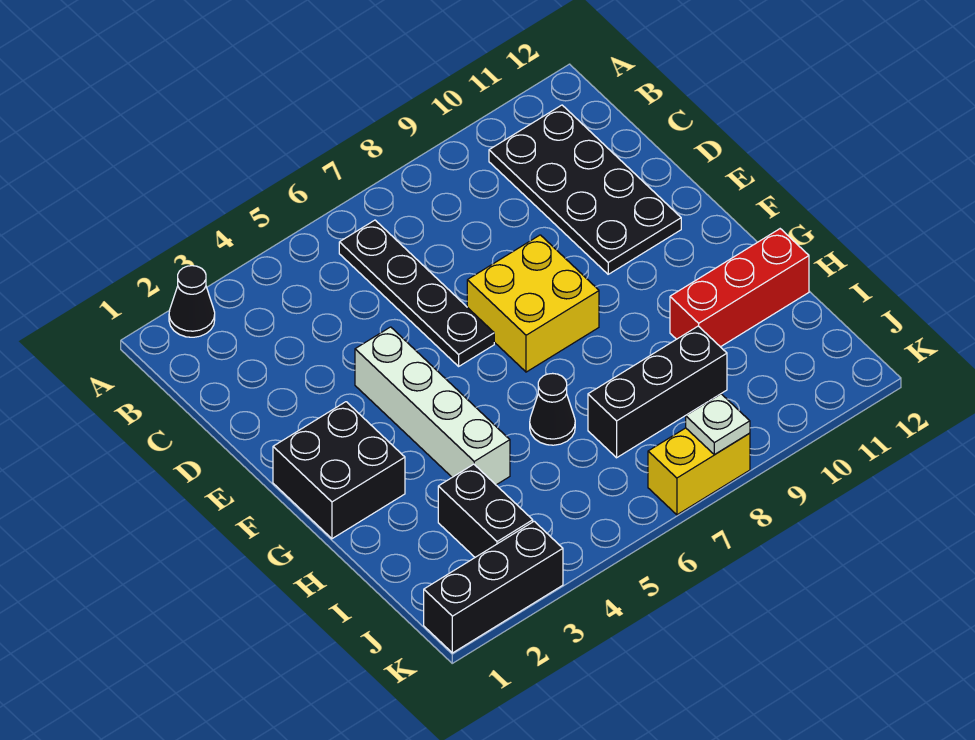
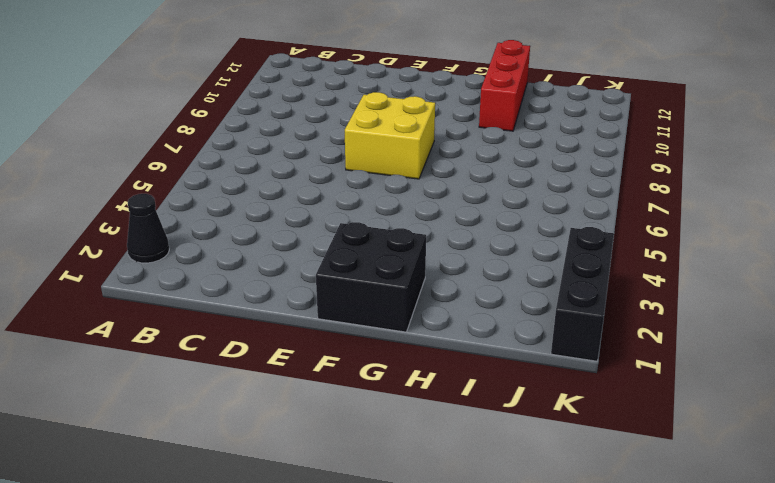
none -> black plate B6:E6 level 1
none -> black plate B10:E11 level 1
none -> white brick E4:H4 level 1

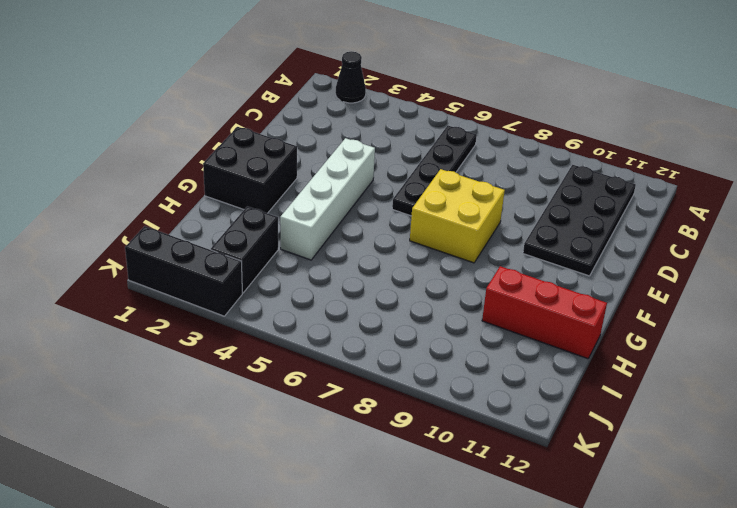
none -> black cone H6 level 1
none -> black brick I7:I9 level 1
none -> yellow brick K7:K8 level 1

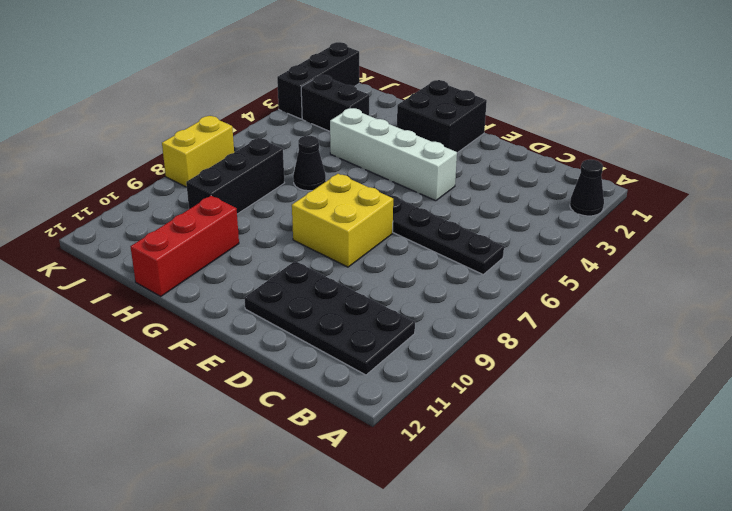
none -> white plate K8 level 2

